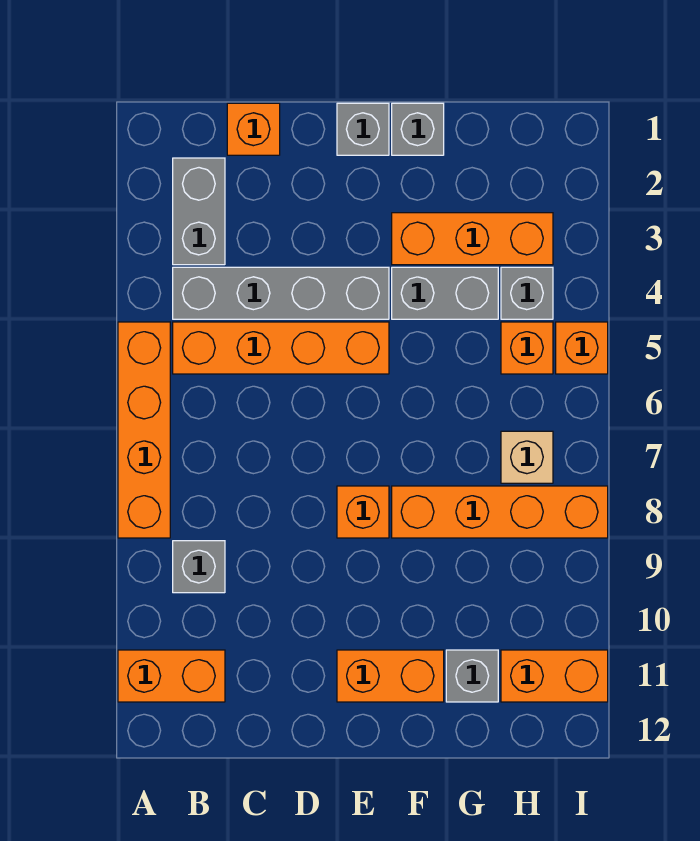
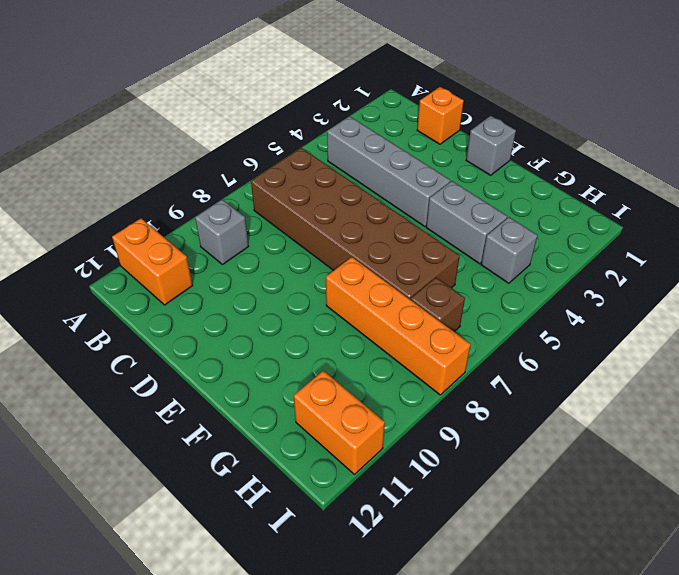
brown brick B6:G7 level 1 -> none
brown brick H7 level 1 -> tan brick H7 level 1
none -> orange brick A5:A8 level 1
none -> grey brick B2:B3 level 1
none -> orange brick B5:E5 level 1

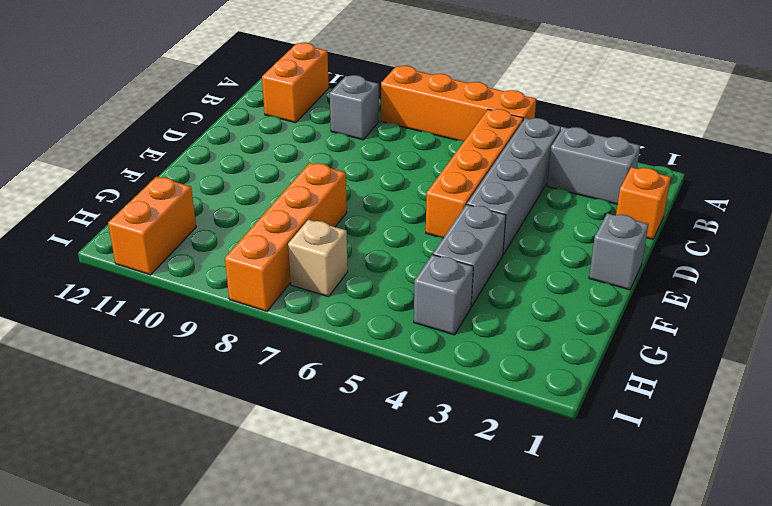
none -> orange brick E8 level 1
none -> orange brick E11:F11 level 1
none -> grey brick F1 level 1

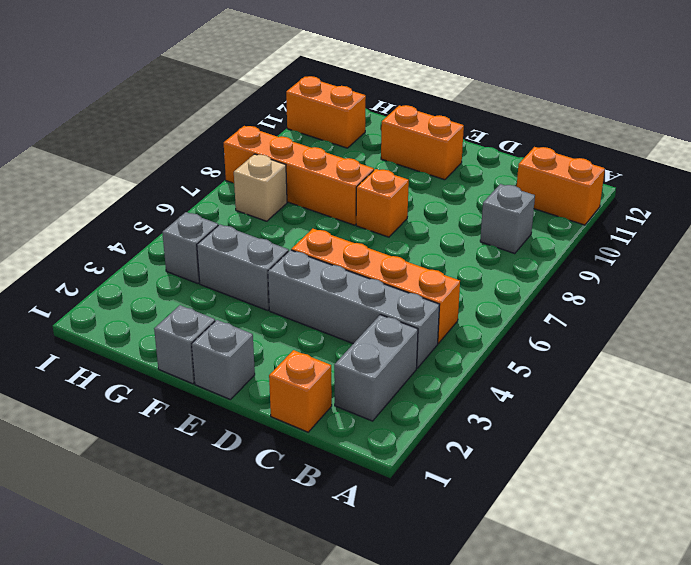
none -> orange brick A5:A8 level 1
none -> orange brick F3:H3 level 1
none -> grey brick G11 level 1

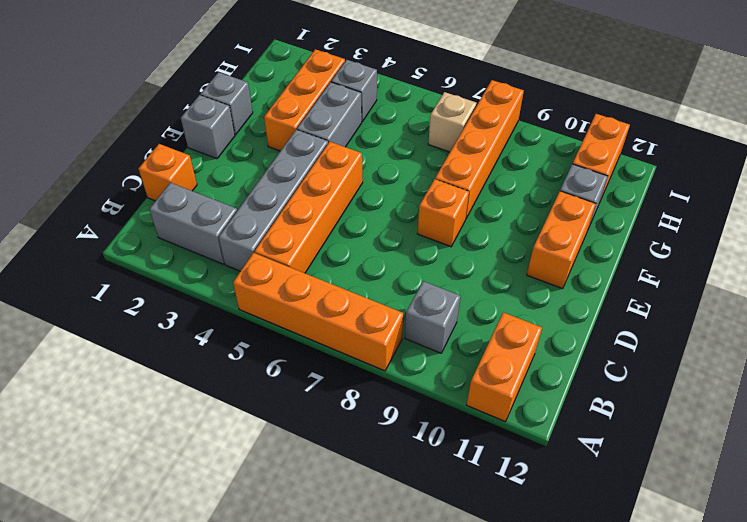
none -> orange brick H5 level 1
none -> orange brick I5 level 1

